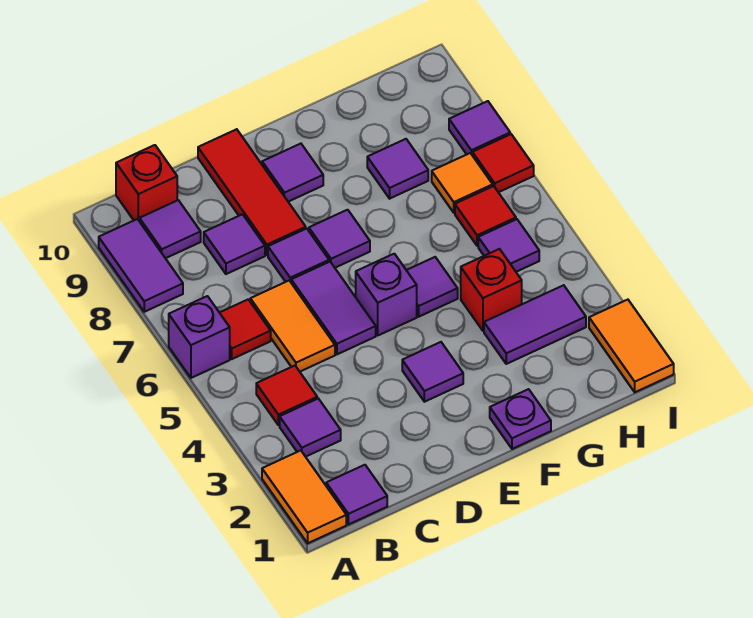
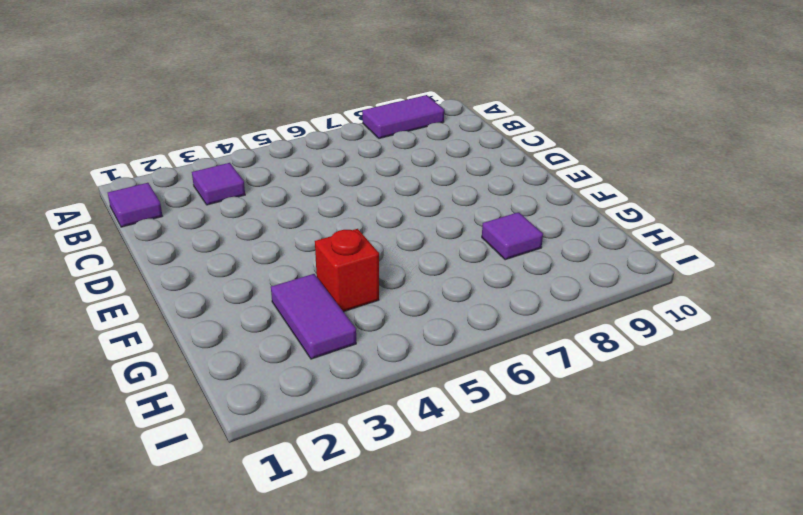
none -> orange tile A1:A2 level 1
none -> purple brick A6 level 1
none -> red tile B4 level 1

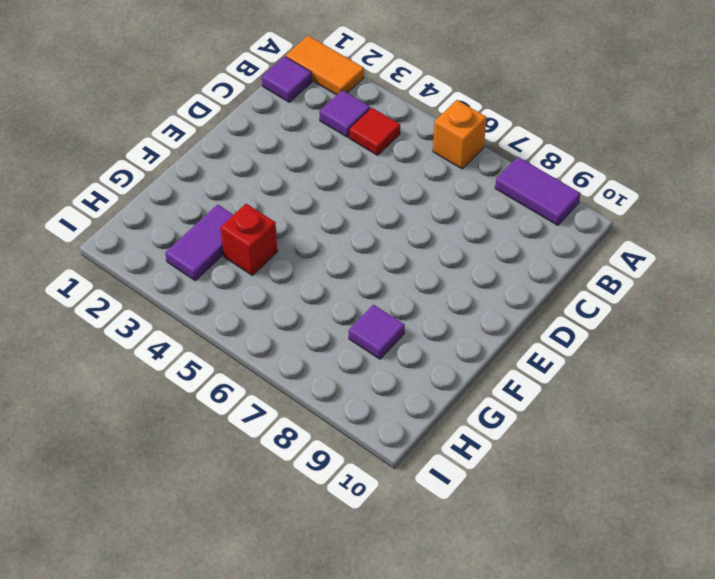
orange brick A6 level 1 -> purple brick A6 level 1
none -> red tile B6 level 1
none -> purple tile B9 level 1
none -> red brick B10 level 1

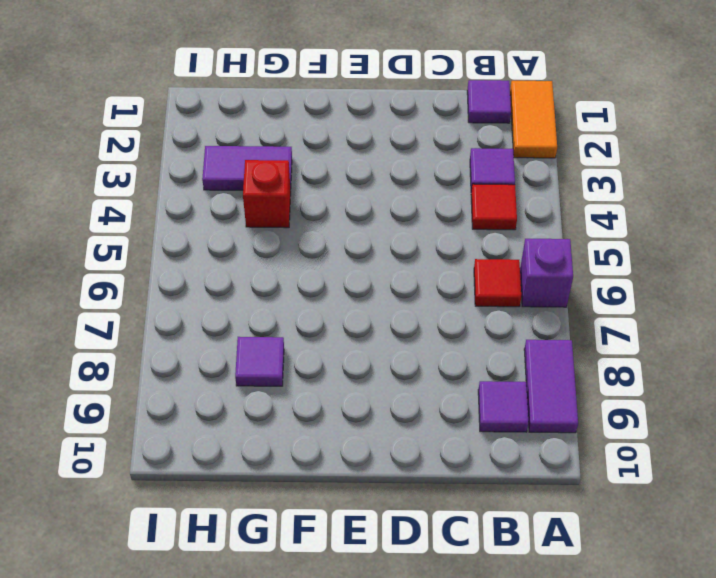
none -> red brick B10 level 1
none -> orange tile C5:C6 level 1
none -> purple tile C8 level 1

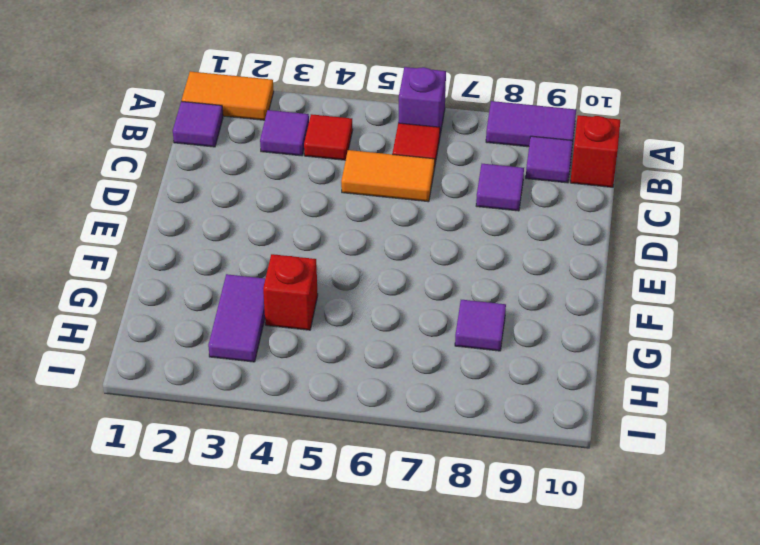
none -> purple tile D5:D6 level 1
none -> purple tile D7 level 1
none -> red tile D8:D10 level 1

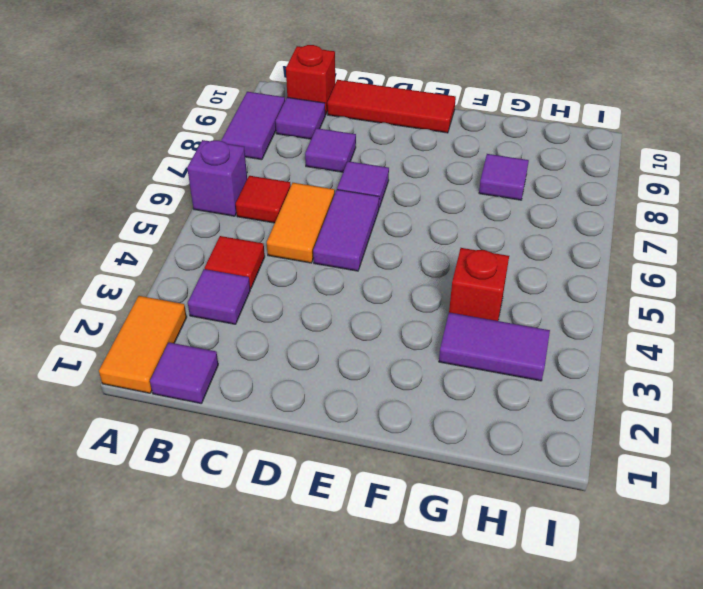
red tile C10:E10 level 1 -> red tile D8:D10 level 1
none -> purple tile E3 level 1
none -> purple brick E5 level 1
none -> purple tile E7 level 1

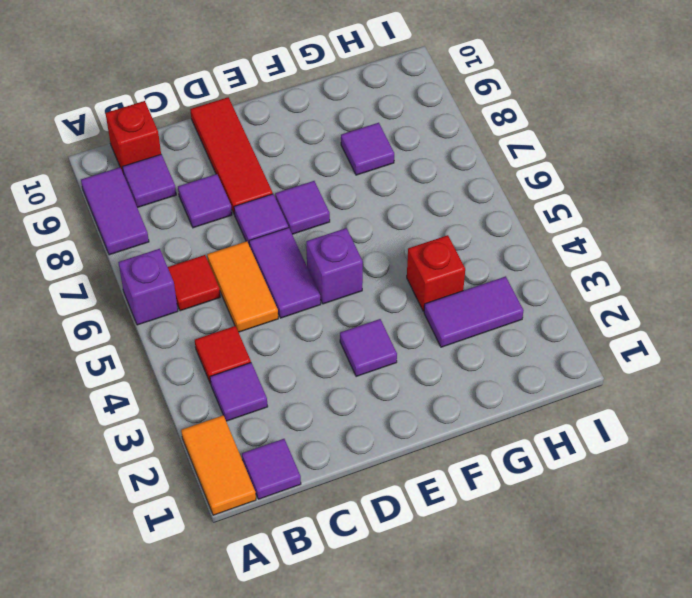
none -> purple tile E9 level 1
none -> purple plate F1 level 1
none -> purple tile F5 level 1

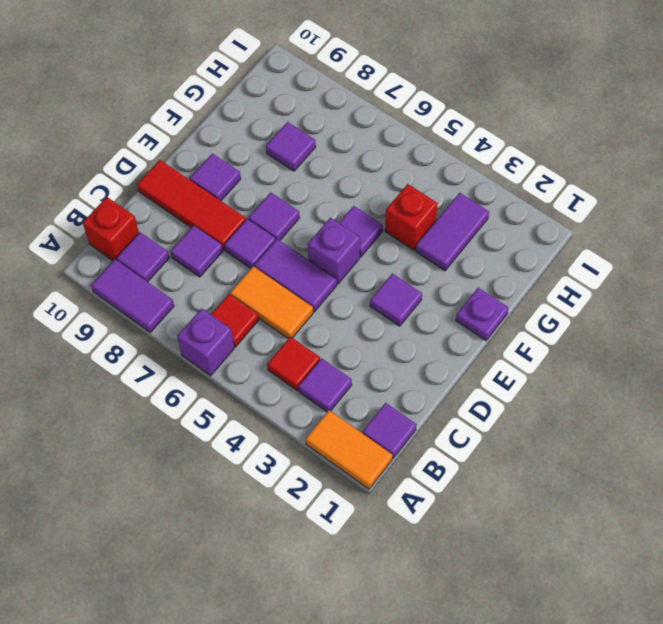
none -> purple tile H5 level 1
none -> red tile H6 level 1
none -> orange tile H7 level 1

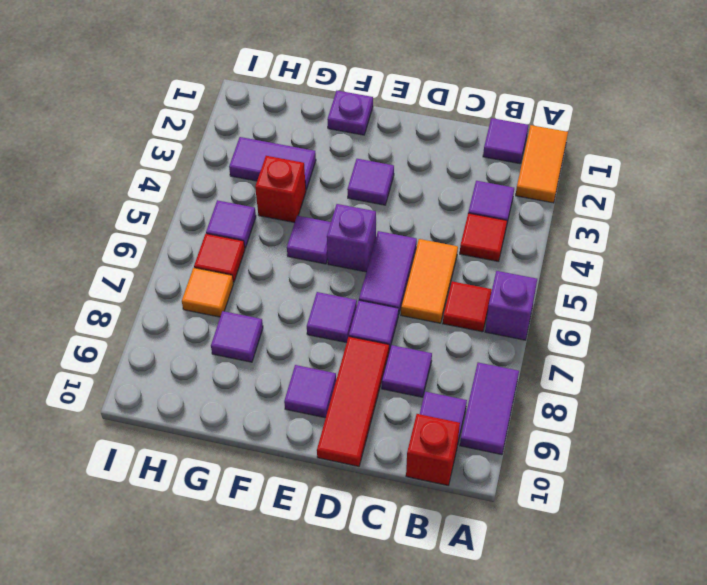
none -> orange tile I1:I2 level 1
none -> red tile I7 level 1
none -> purple tile I8 level 1

